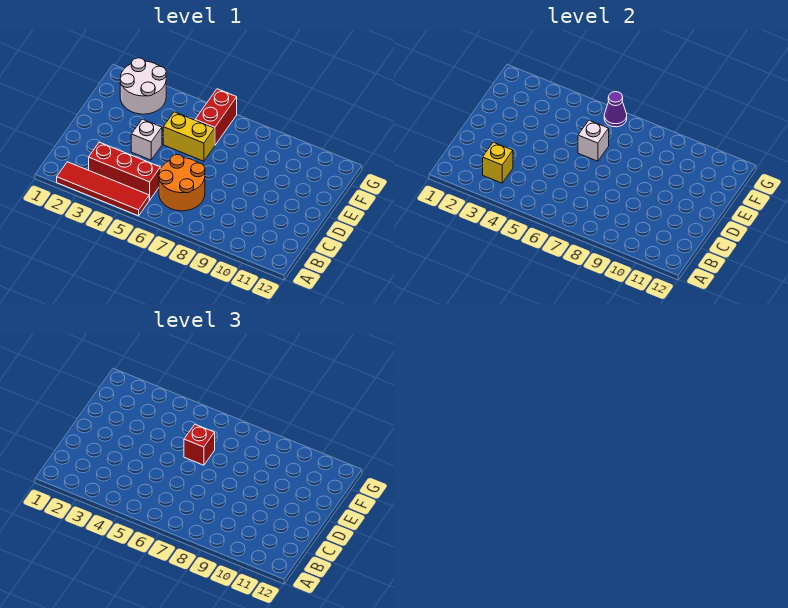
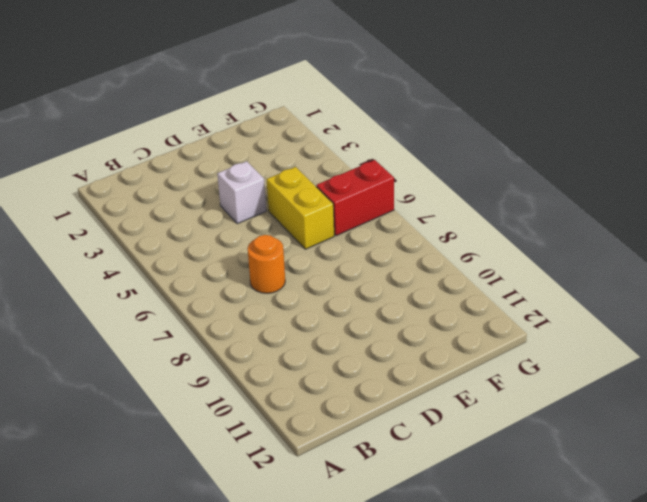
orange round brick C7 level 1 -> orange round brick B6:C7 level 1
none -> red tile A2:A5 level 1
none -> red brick B3:B5 level 1

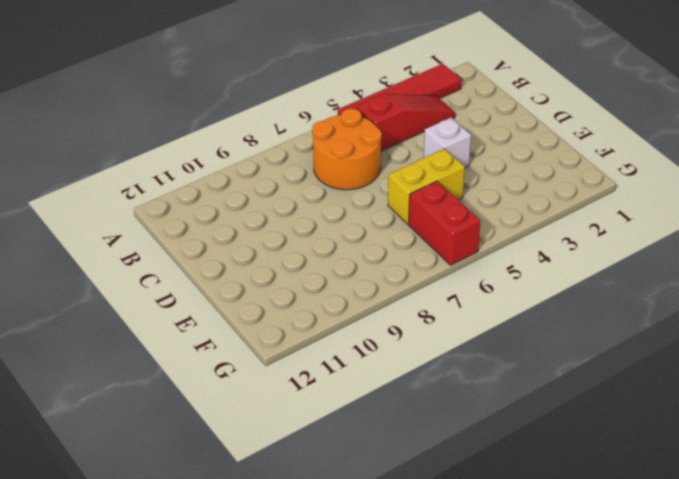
red slope B3:B5 level 1 top 5 -> red brick B3:B5 level 1
none -> white round brick F2:G3 level 1
none -> yellow brick B3 level 2

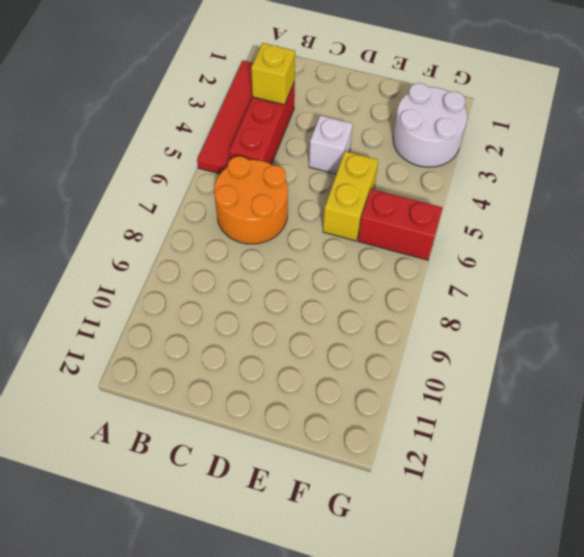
none -> white brick E6 level 2
none -> purple cone G6 level 2

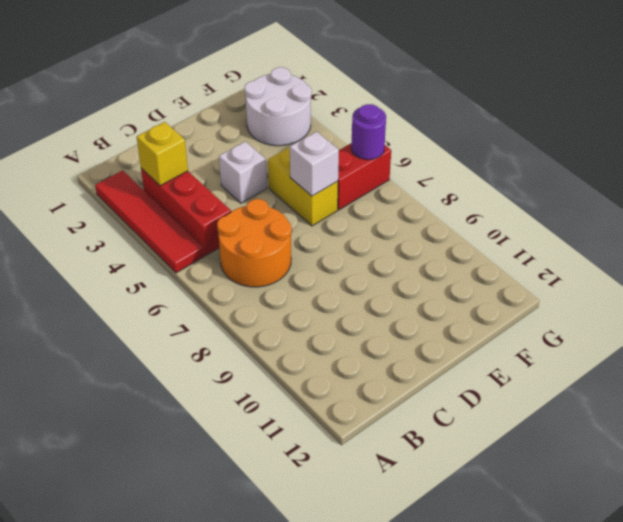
purple round brick G6 level 2 -> purple cone G6 level 2
none -> red brick E6 level 3

